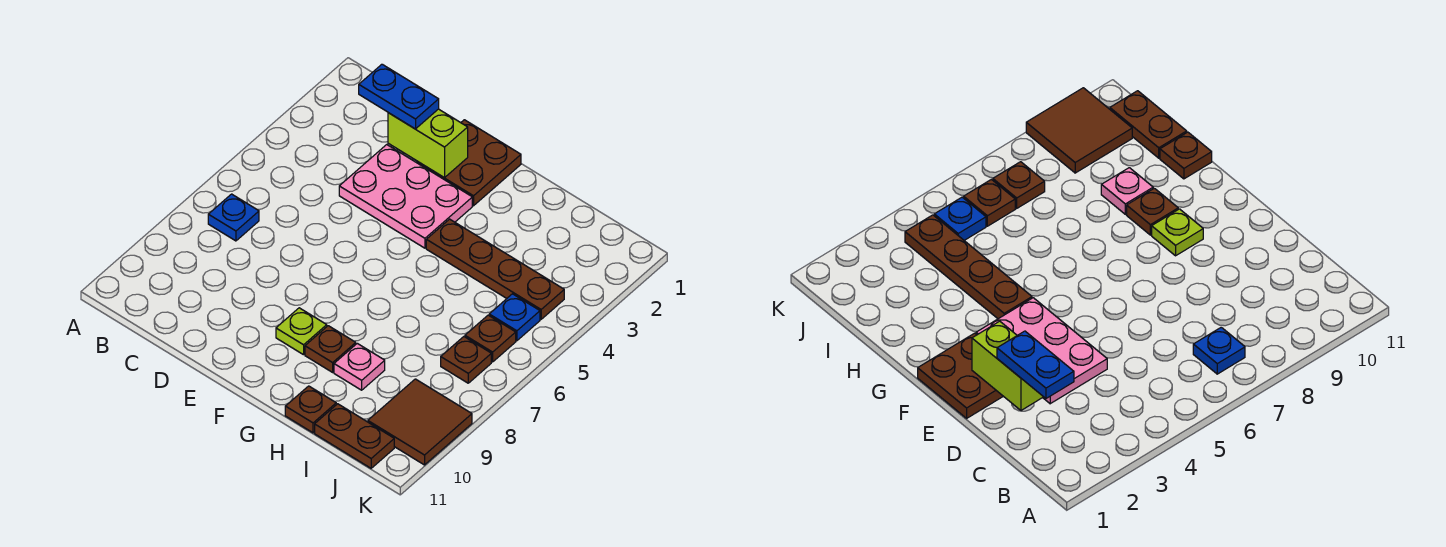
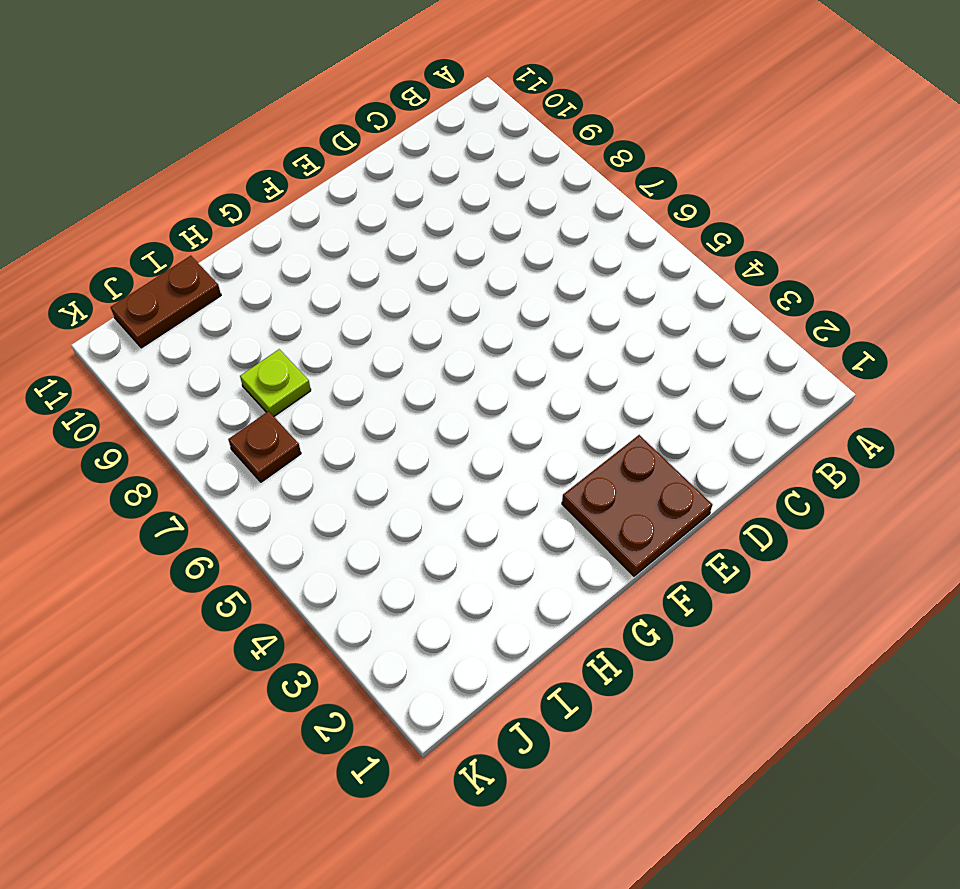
lime plate I8 level 1 -> lime plate F9 level 1
none -> blue plate B7 level 1
none -> pink plate D3:F4 level 1
none -> brown plate G4:J4 level 1

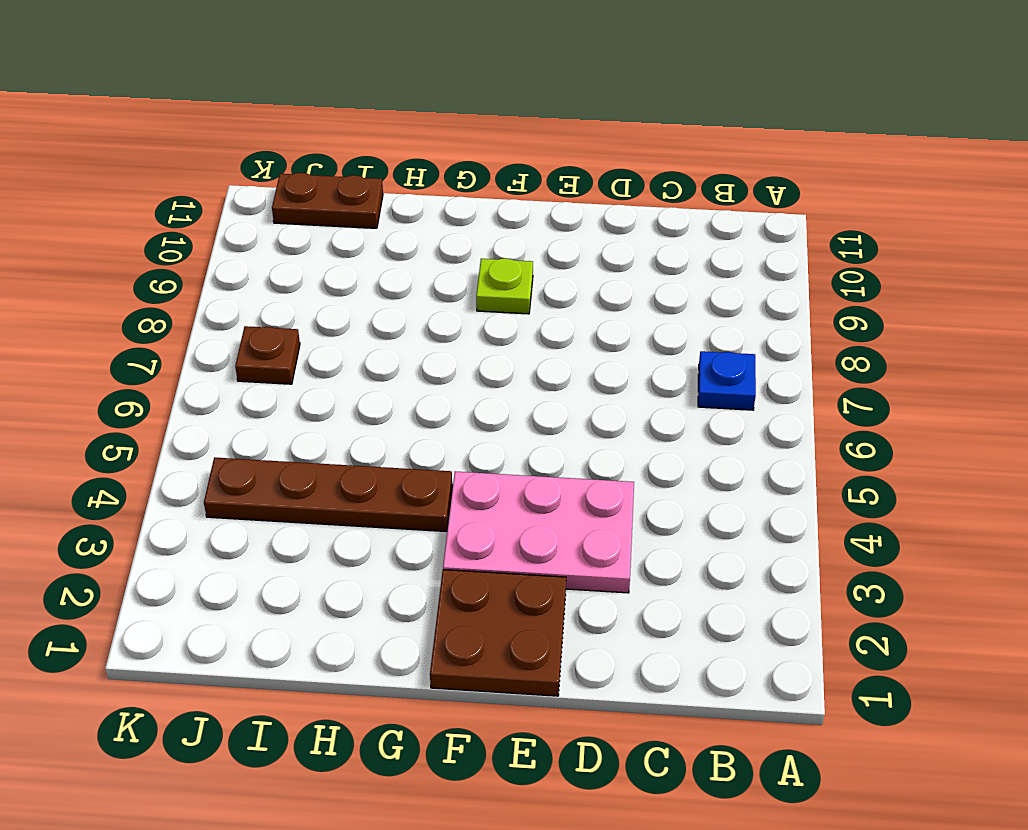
none -> brown plate G9 level 1
none -> pink plate H9 level 1
none -> brown plate H11 level 1

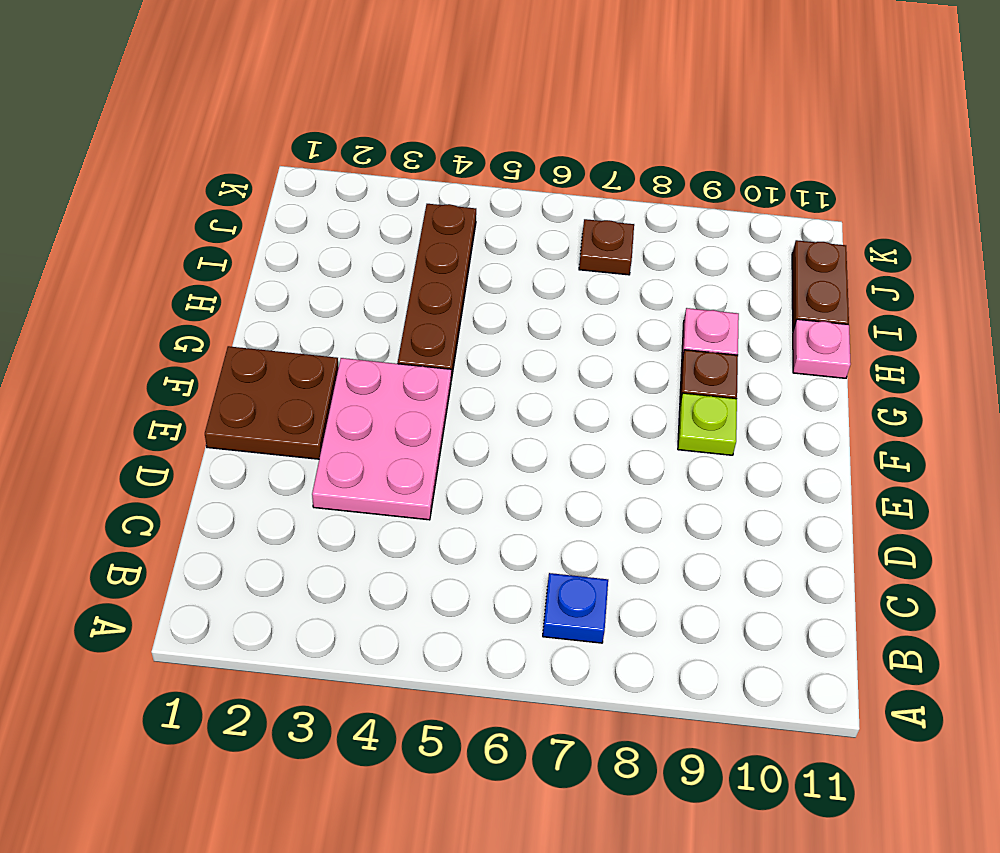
pink plate H11 level 1 -> brown plate H11 level 1
none -> blue plate J5 level 1
none -> brown plate J6 level 1
none -> brown tile J9:K10 level 1

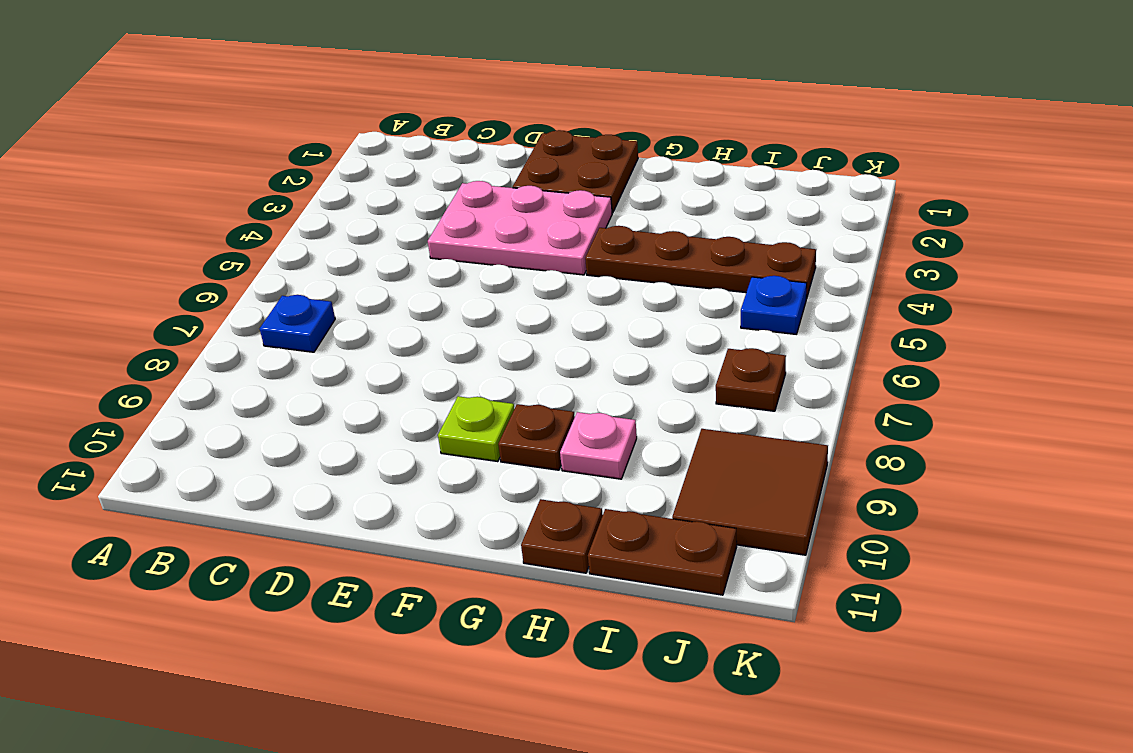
none -> brown plate J6 level 1
none -> lime brick D2:E2 level 2
none -> blue plate C2:D2 level 3

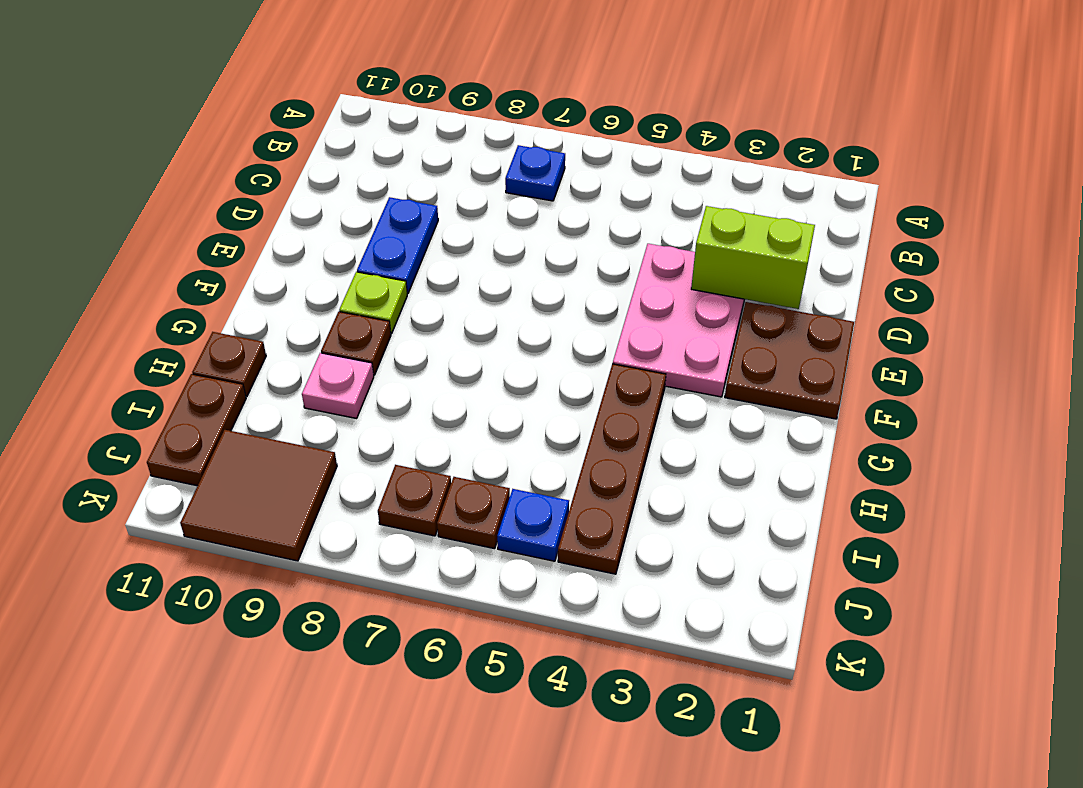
lime brick D2:D3 level 2 -> lime brick D2:E2 level 2
blue plate D9:E9 level 1 -> blue plate C2:D2 level 3

